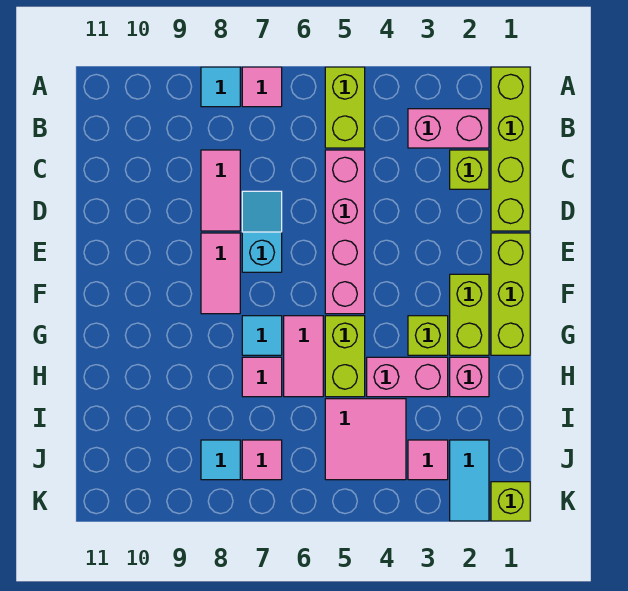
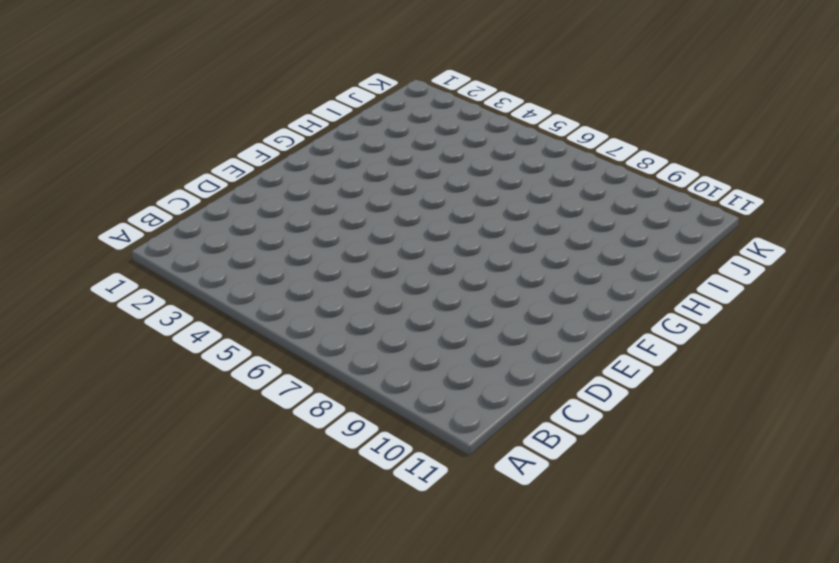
none -> lime brick A1:D1 level 1
none -> lime brick A5:B5 level 1
none -> pink tile A7 level 1

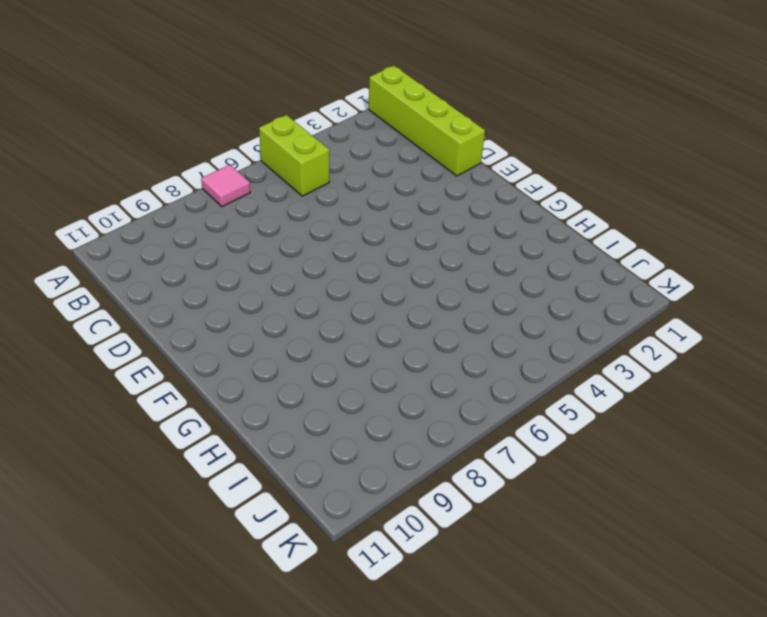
none -> cyan tile A8 level 1
none -> pink brick B2:B3 level 1
none -> lime brick C2 level 1

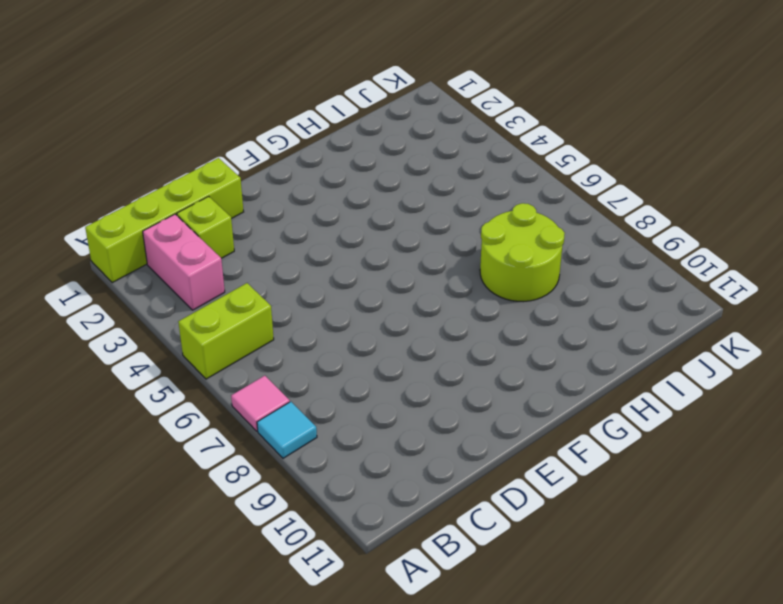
lime round brick H7:I8 level 1 -> pink tile H7 level 1
none -> pink brick C5:F5 level 1
none -> pink tile C8:D8 level 1
none -> cyan slope D7:E7 level 1 top E

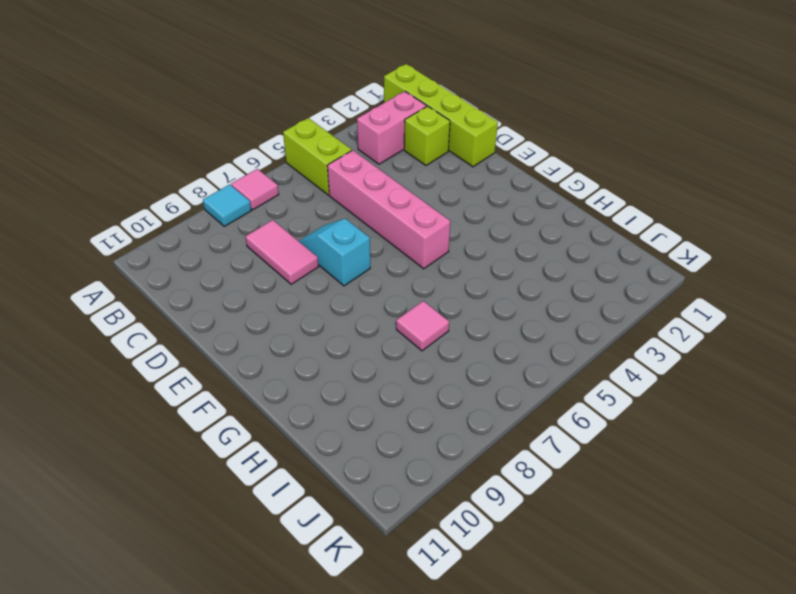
none -> lime brick E1:G1 level 1
none -> pink tile E8:F8 level 1
none -> lime brick F2:G2 level 1

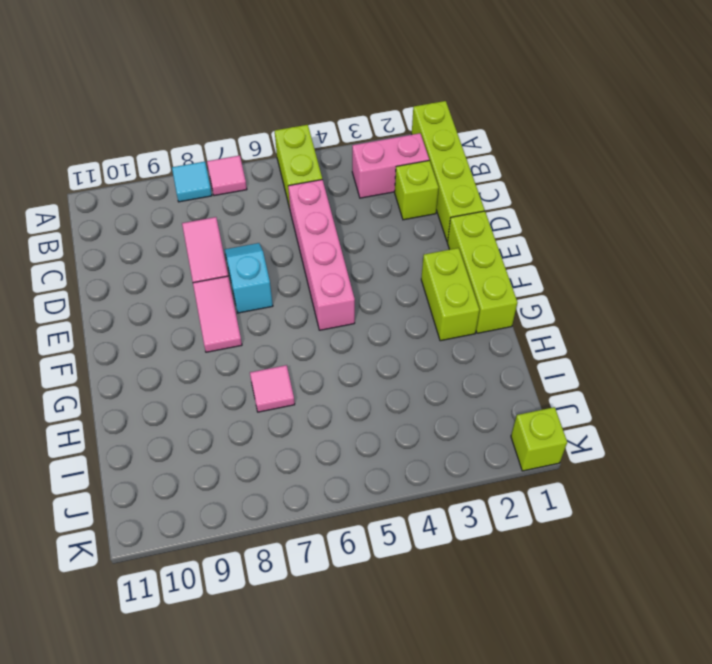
none -> lime brick G3 level 1
none -> lime brick G5:H5 level 1
none -> pink tile G6:H6 level 1

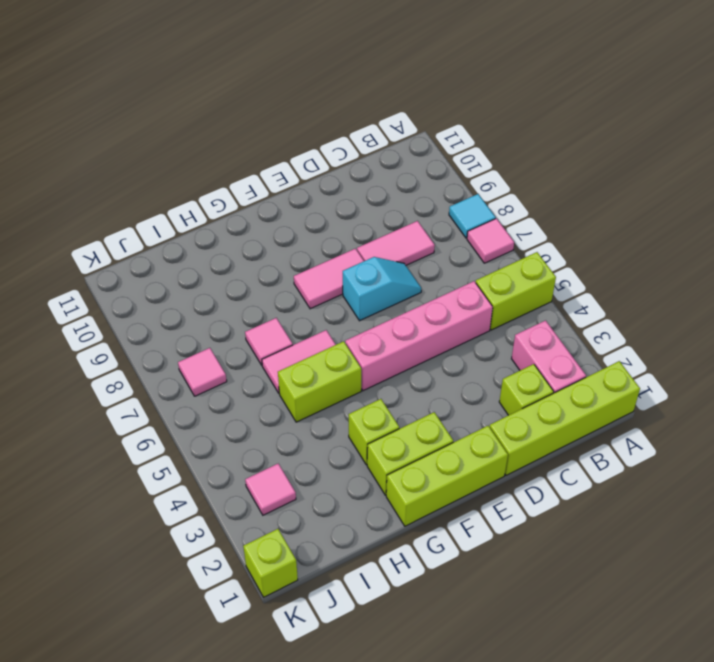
none -> cyan tile G7 level 1
none -> pink brick H2 level 1
none -> pink brick H3:H4 level 1

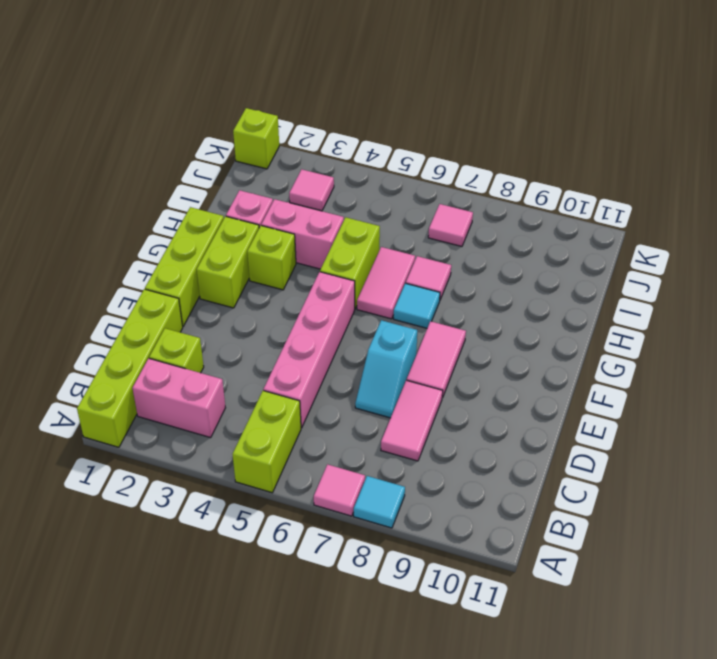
none -> pink tile I4:J5 level 1
none -> cyan tile J2:K2 level 1
none -> cyan tile J8 level 1

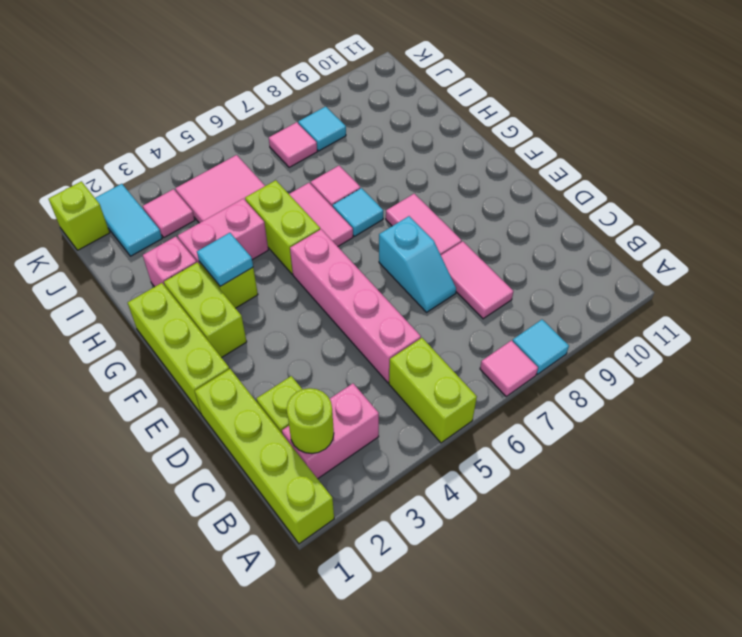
lime round brick B2 level 2 -> none
cyan tile G3 level 2 -> none

